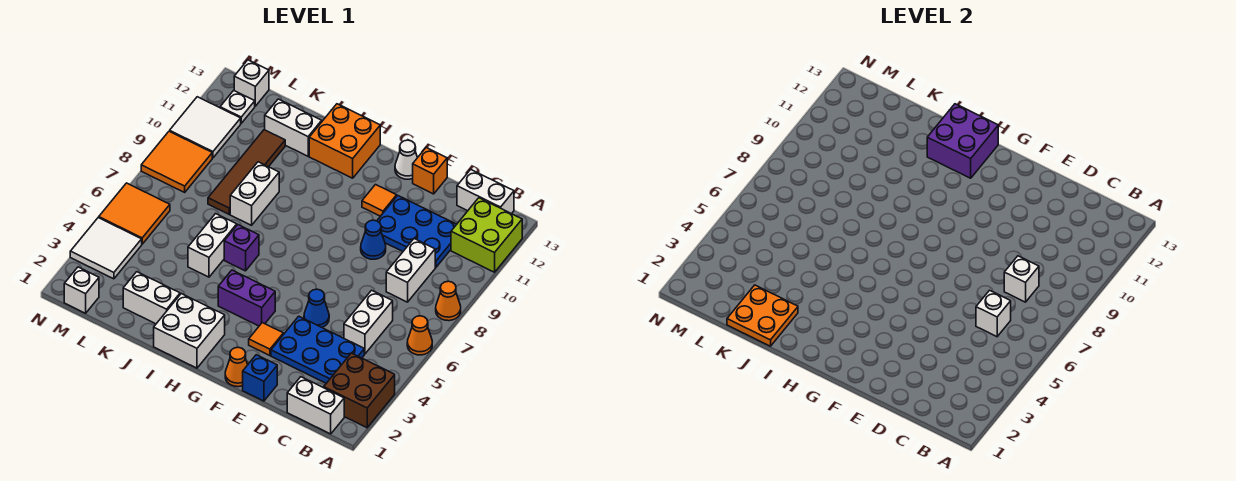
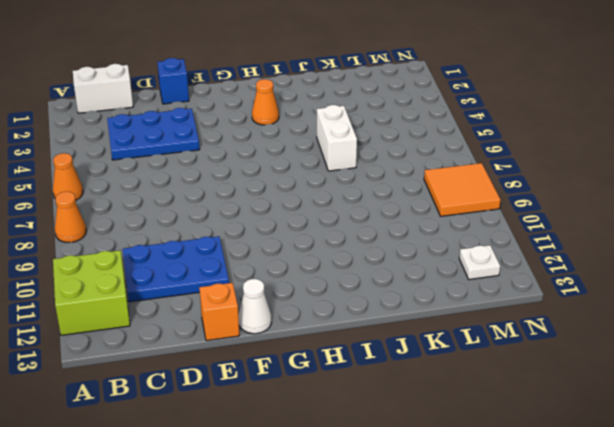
orange cone H3 level 1 -> orange cone F1 level 1
none -> brown brick A2:B3 level 1
none -> white brick B13:C13 level 1
none -> white brick C5:C6 level 1
none -> white brick C8:C9 level 1

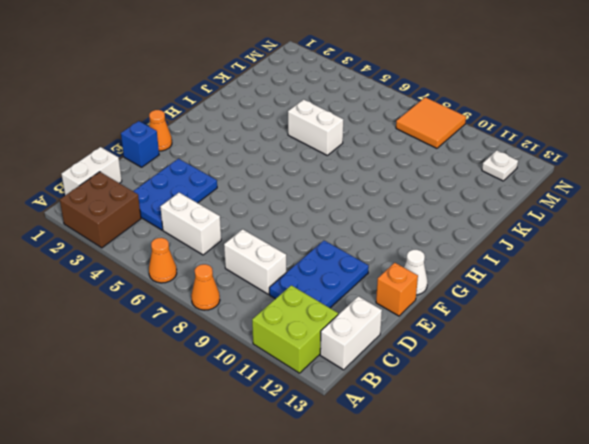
none -> blue cone E5 level 1
none -> blue cone E9 level 1
none -> orange tile F3 level 1
none -> orange tile F11 level 1

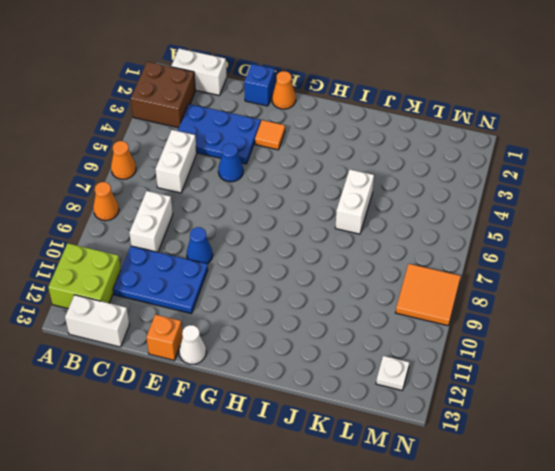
none -> orange tile F11 level 1
none -> purple brick G4:H4 level 1
none -> white brick H1:I2 level 1
none -> orange brick H12:I13 level 1

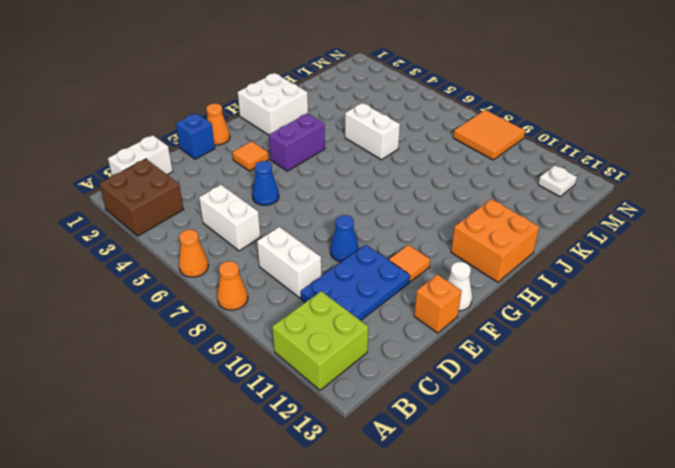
none -> white brick B13:C13 level 1
none -> blue plate C3:E4 level 1
none -> purple brick I6 level 1
none -> white brick J2:K2 level 1

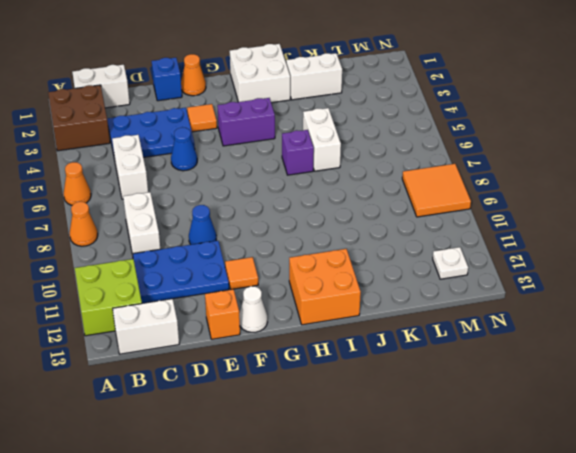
none -> white brick J8:J9 level 1
none -> white brick J12:K12 level 1
none -> brown tile K8:K11 level 1
none -> white brick M1 level 1

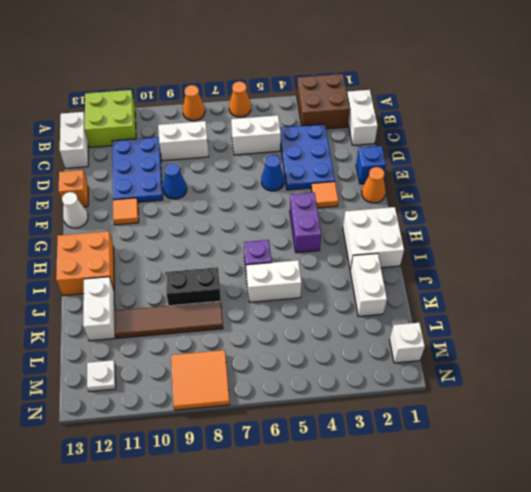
black brick J8:J9 level 1 -> white brick J8:J9 level 1
none -> white tile M3:N4 level 1
none -> orange tile M5:N6 level 1
none -> white tile M10:N11 level 1
none -> white brick M13 level 1

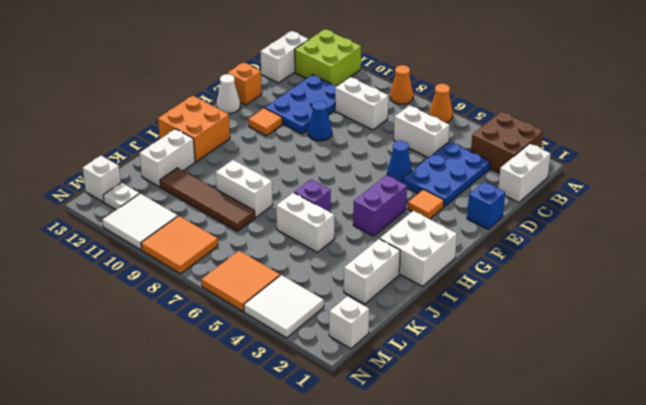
none -> orange cone F1 level 1
none -> white brick C6 level 2
none -> white brick C8 level 2
none -> purple brick H12:I13 level 2

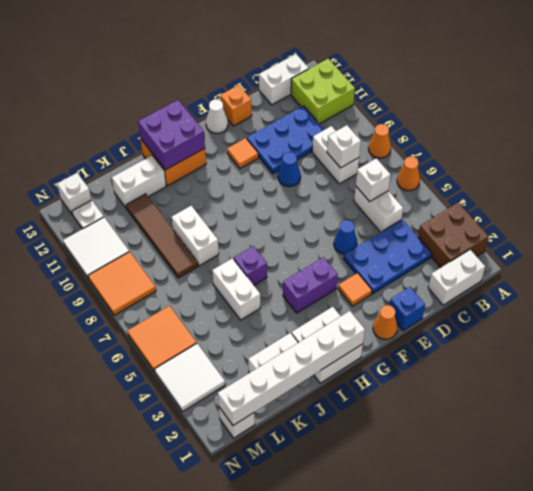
white brick H1:M1 level 2 -> orange plate J1:K2 level 2

